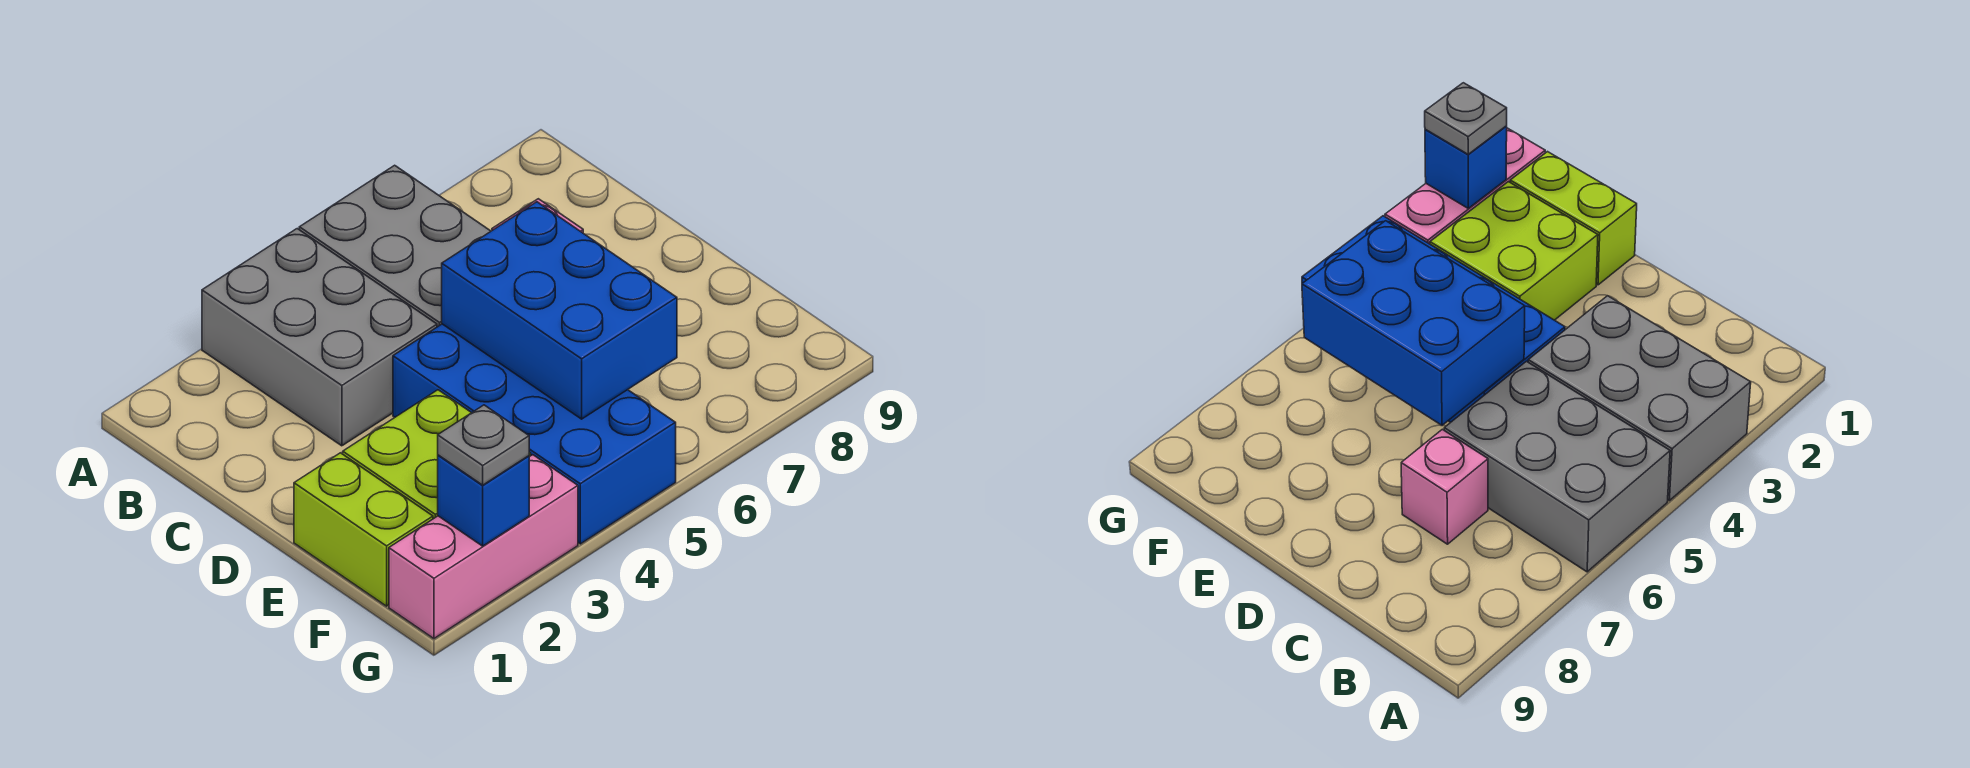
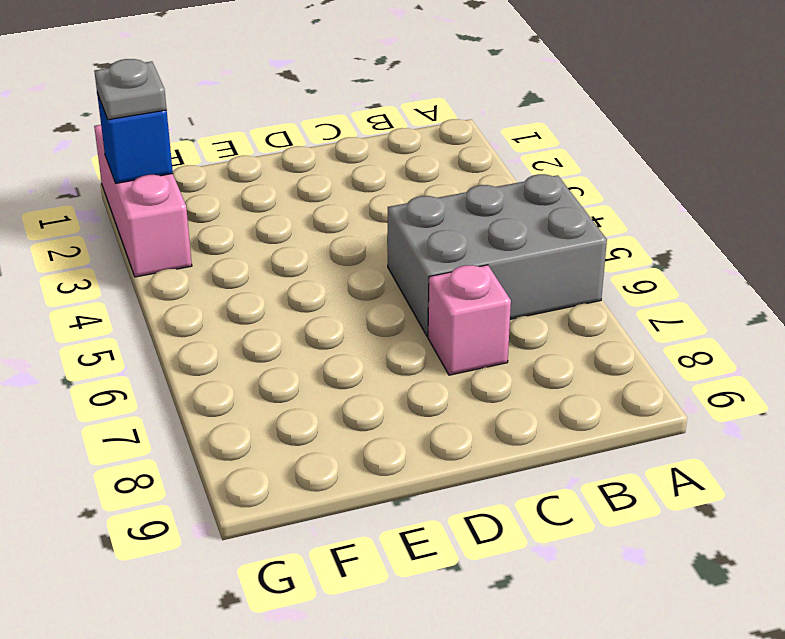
none -> grey brick A3:C4 level 1
none -> blue brick D4:G5 level 1

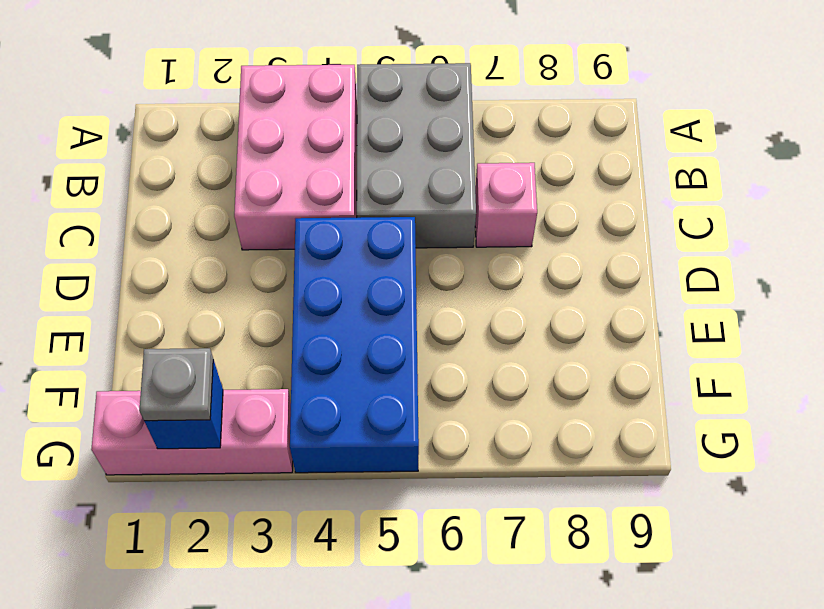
pink brick A3:C4 level 1 -> grey brick A3:C4 level 1
none -> lime brick E1:F1 level 1
none -> lime brick E2:F3 level 1

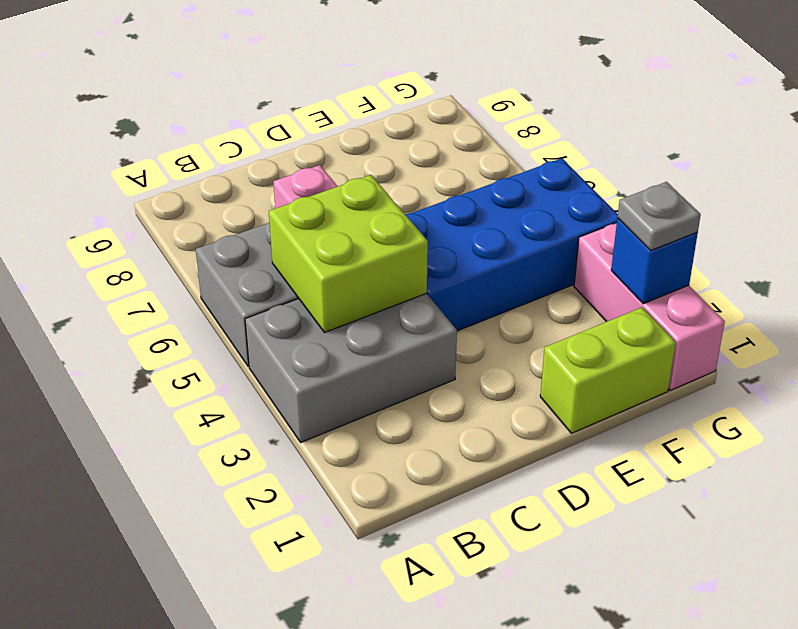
lime brick B4:C5 level 2 -> lime brick E2:F3 level 1
none -> blue brick D5:F6 level 2

